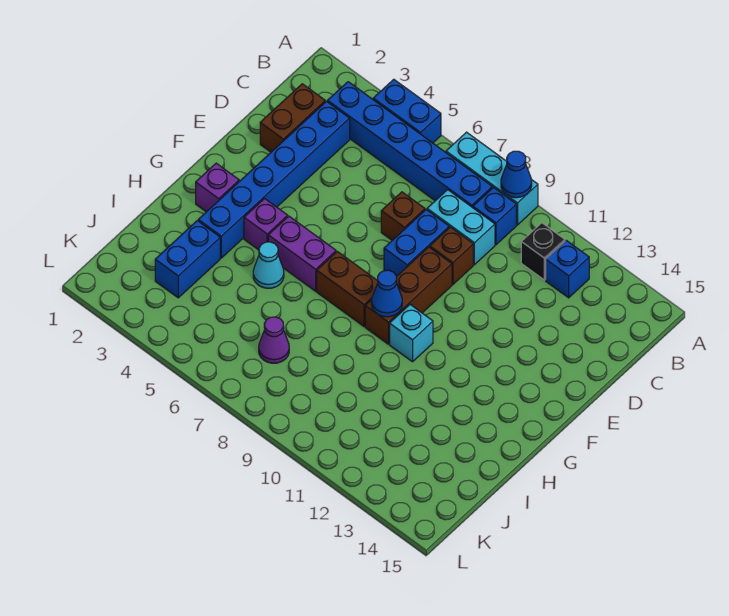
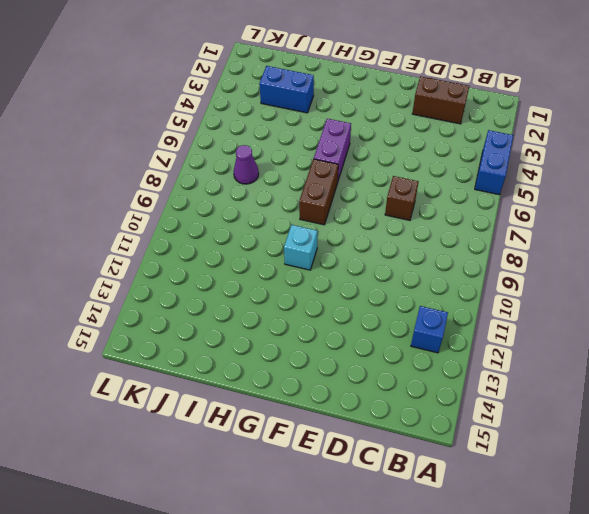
none -> cyan brick A7:A9 level 1
none -> blue brick B3:B8 level 1
none -> blue brick B9 level 1

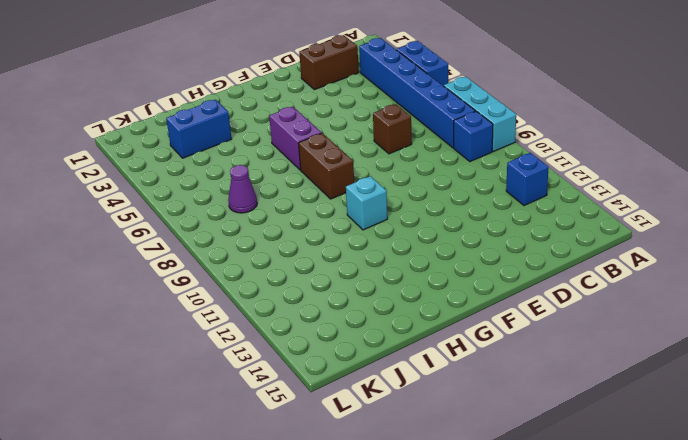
none -> black brick B11 level 1
none -> blue brick C3:H3 level 1
none -> cyan brick C8:C9 level 1

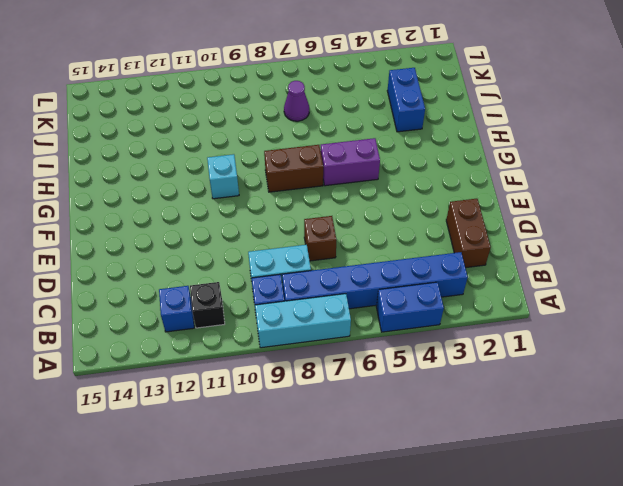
none -> blue brick C3:H3 level 1
none -> blue brick D8:E8 level 1
none -> brown brick D9 level 1

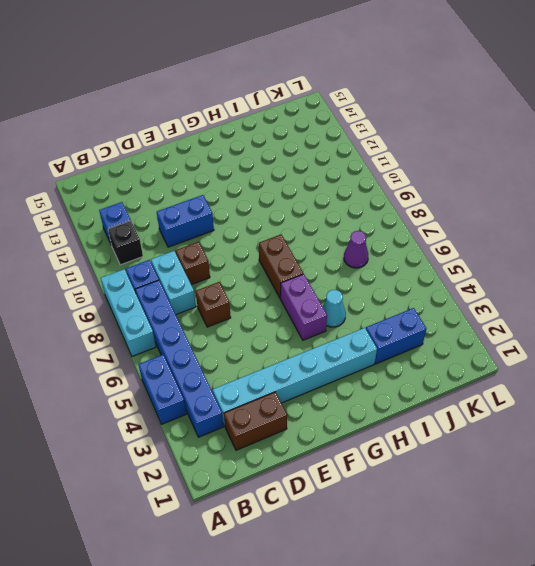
cyan brick C3:H3 level 1 -> blue brick C3:H3 level 1
blue brick D11:E11 level 1 -> blue brick D8:E8 level 1
none -> brown brick E9:G9 level 1
none -> purple brick G2 level 1
none -> purple brick G4 level 1

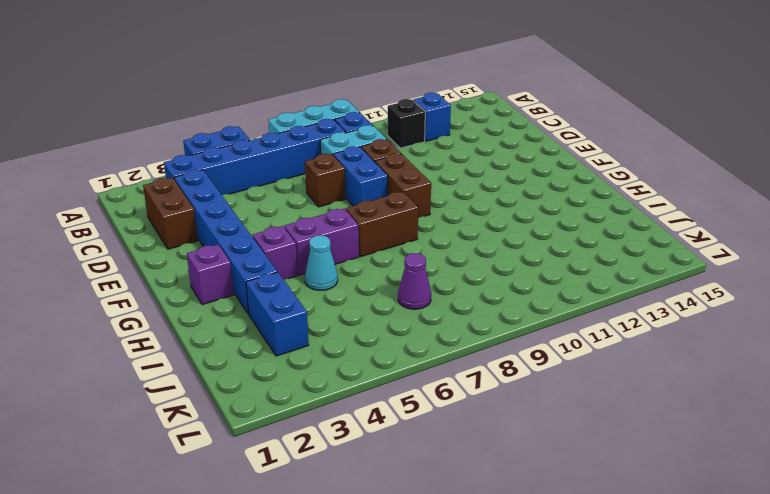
brown brick E9:F9 level 1 -> brown brick E9:G9 level 1
none -> cyan brick G10 level 1
none -> blue cone A9 level 2
none -> blue cone G9 level 2

